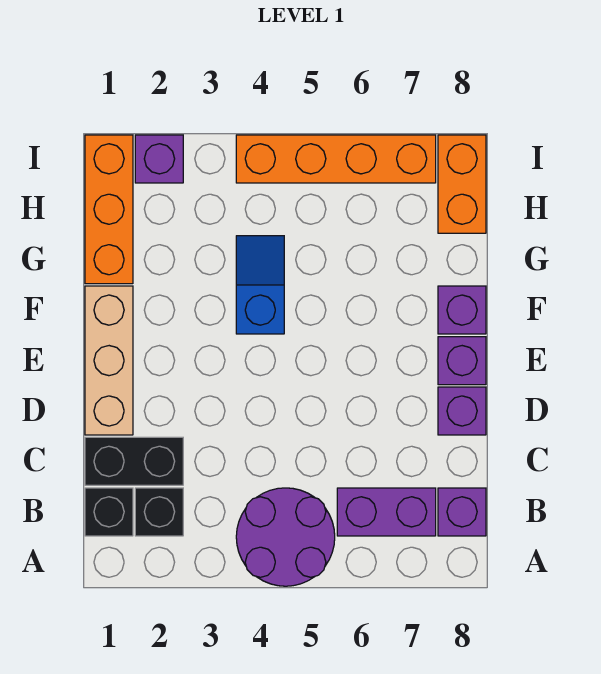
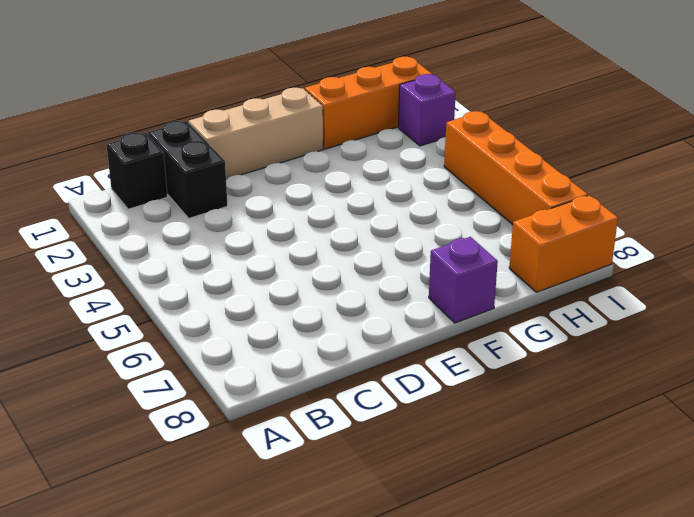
none -> purple round brick A4:B5 level 1
none -> black brick B2 level 1
none -> purple brick B6:B7 level 1

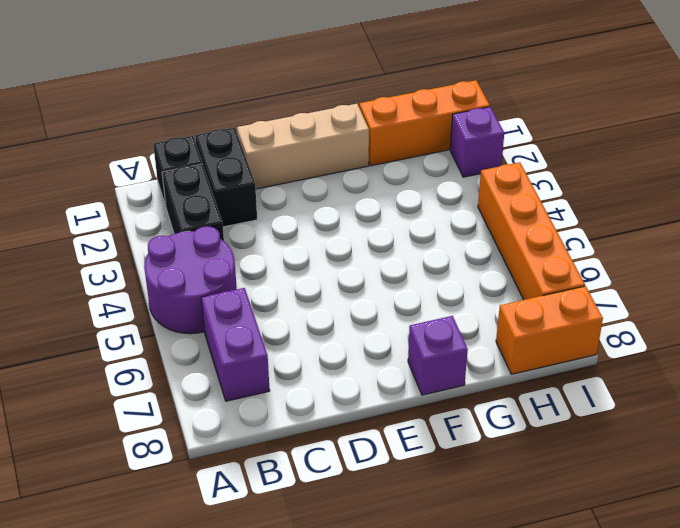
black brick B2:B3 level 1 -> black brick B2 level 1
none -> purple brick B8 level 1
none -> purple brick D8 level 1
none -> purple brick E8 level 1

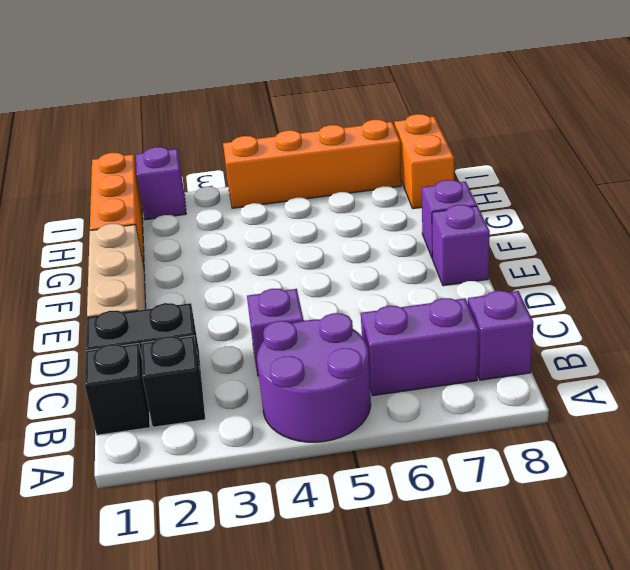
purple brick C4 level 1 -> purple brick D8 level 1
none -> blue slope F4:G4 level 1 top F

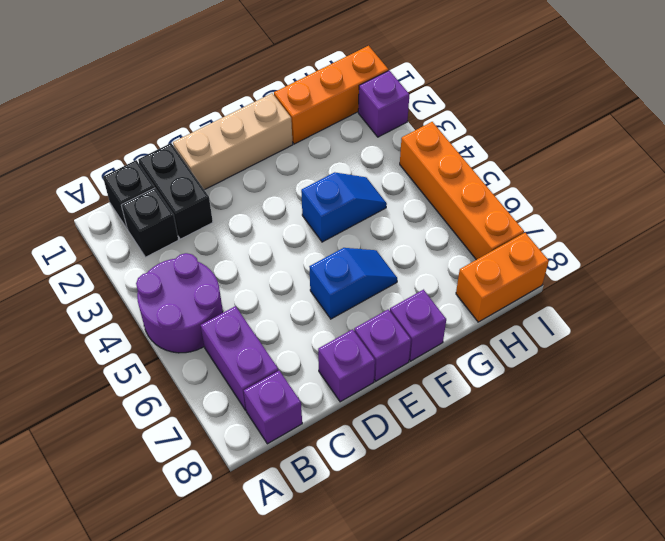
blue slope E6:F6 level 1 top E -> none

